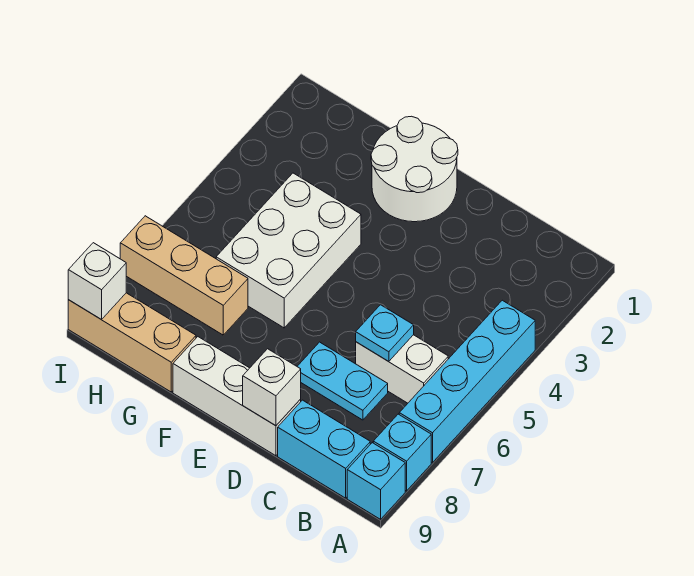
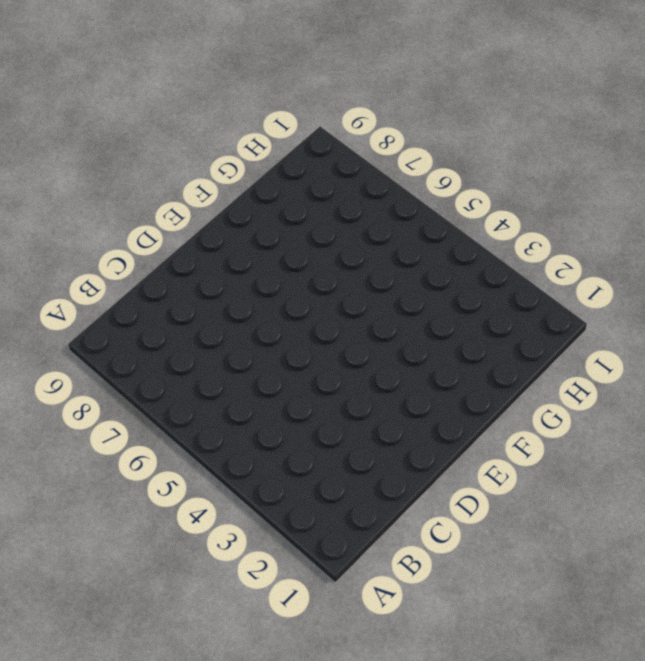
none -> cyan brick A4:A7 level 1
none -> cyan brick A8 level 1
none -> cyan brick A9 level 1

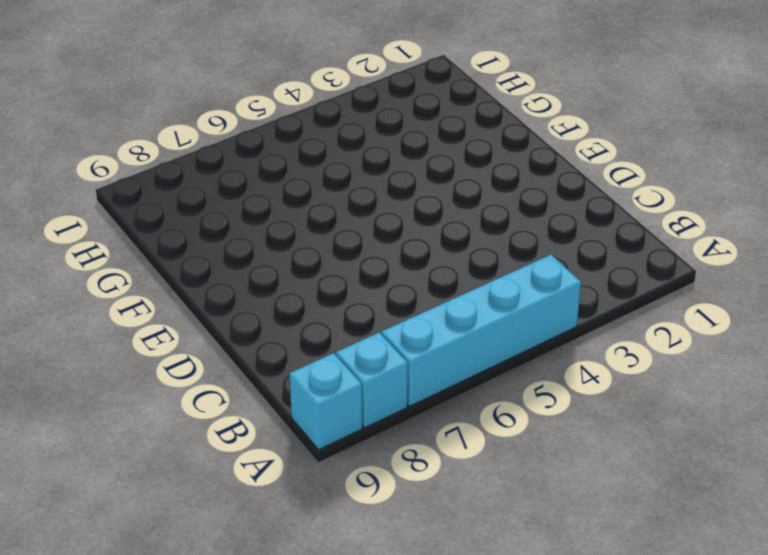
none -> white brick B6:C6 level 1
none -> cyan brick B9:C9 level 1
none -> cyan plate C7:D7 level 1

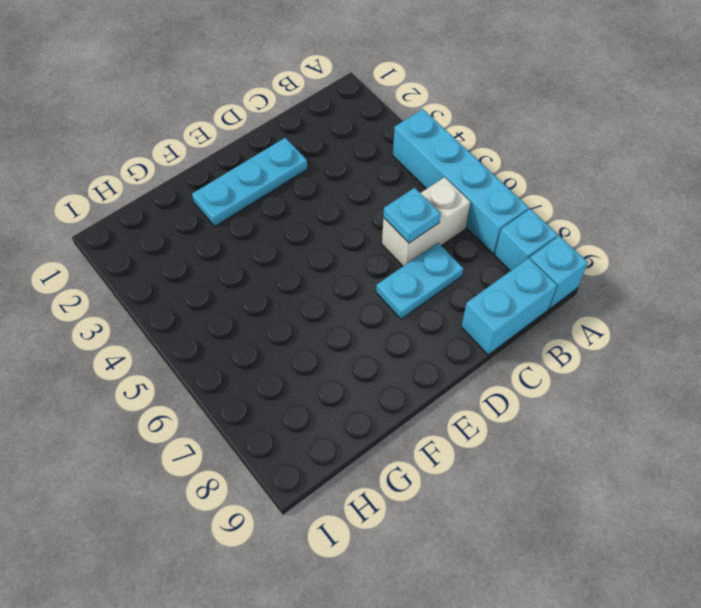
cyan plate D2:F2 level 1 -> white round brick E1:F2 level 1
none -> white brick D9:F9 level 1
none -> white brick F4:G6 level 1
none -> tan brick G7:I7 level 1

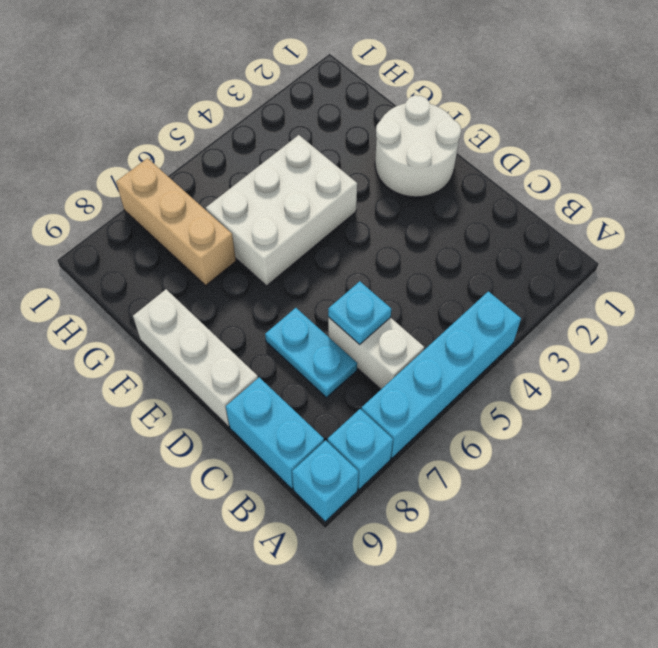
none -> tan brick G9:I9 level 1
none -> white brick D9 level 2
none -> white brick I9 level 2

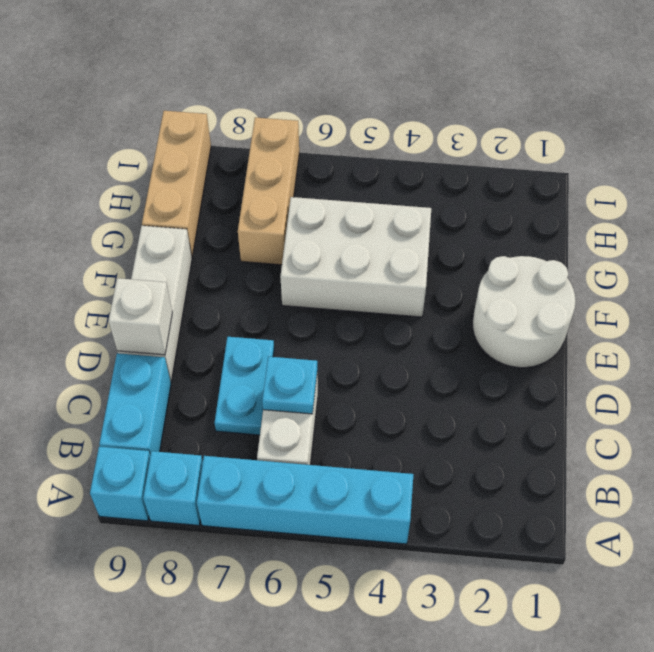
none -> white brick I9 level 2

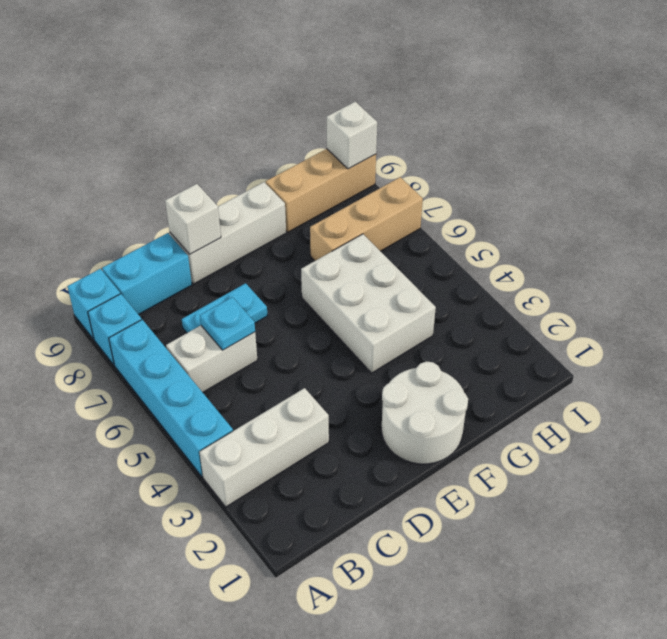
white brick A3:C3 level 1 -> none

